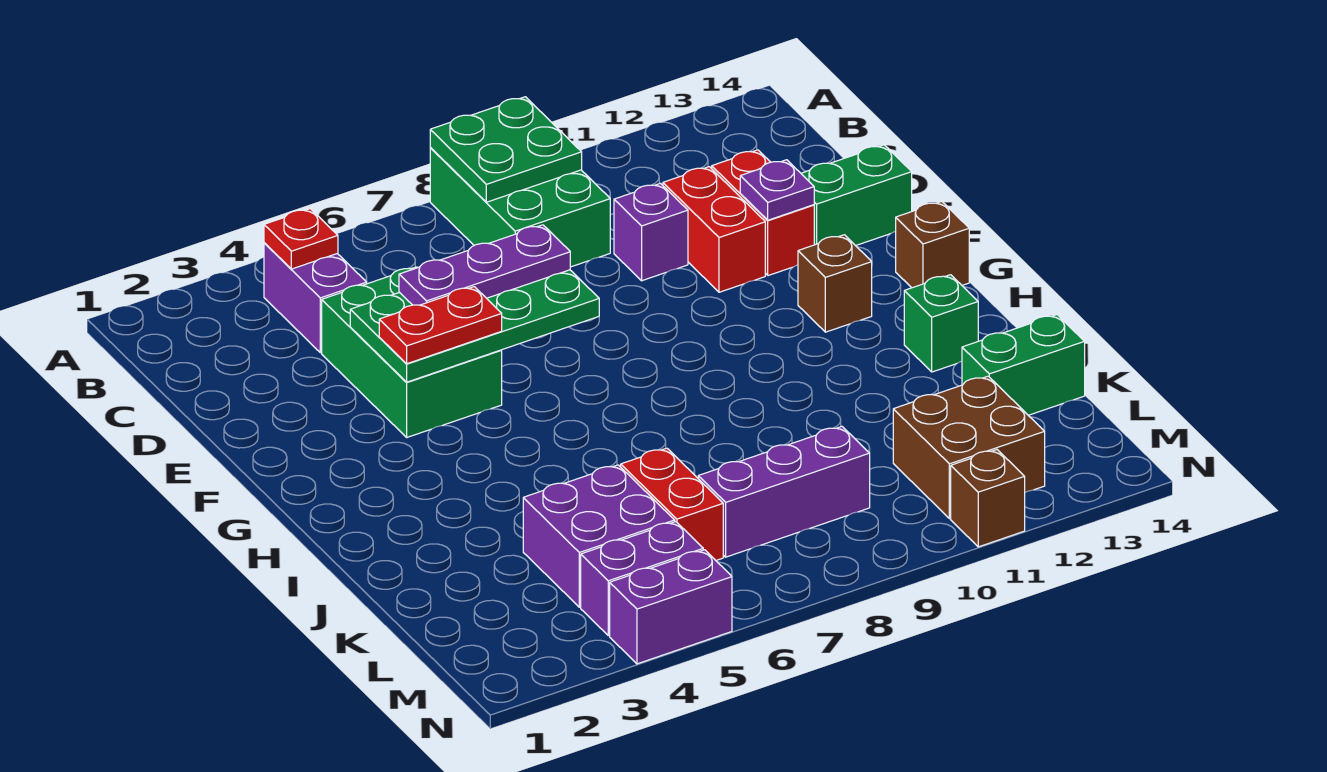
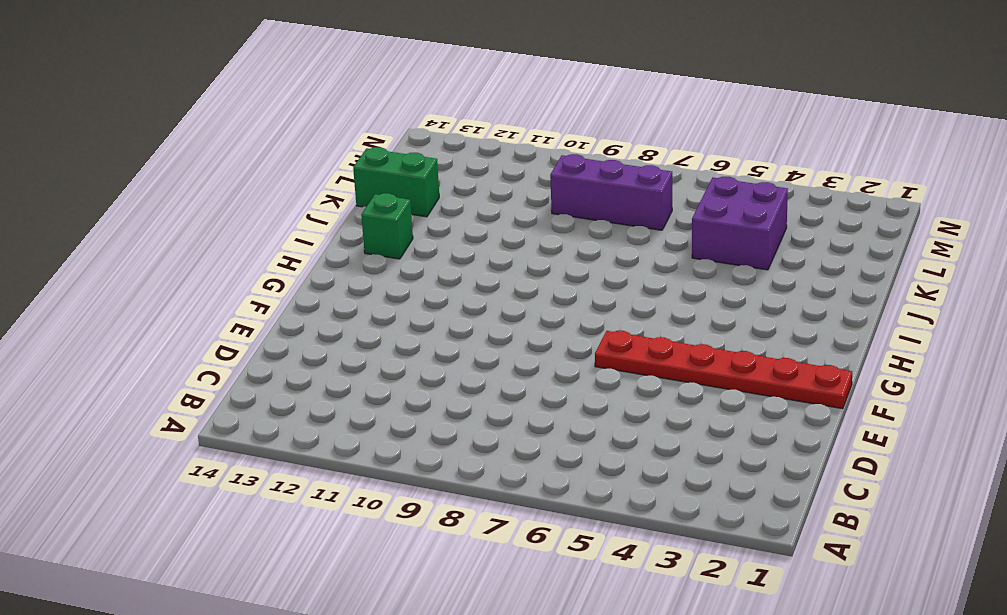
red plate F1:F6 level 1 -> green brick D4:F5 level 1
none -> green brick A8:C9 level 1
none -> purple brick B4:C4 level 1
none -> purple brick D10 level 1

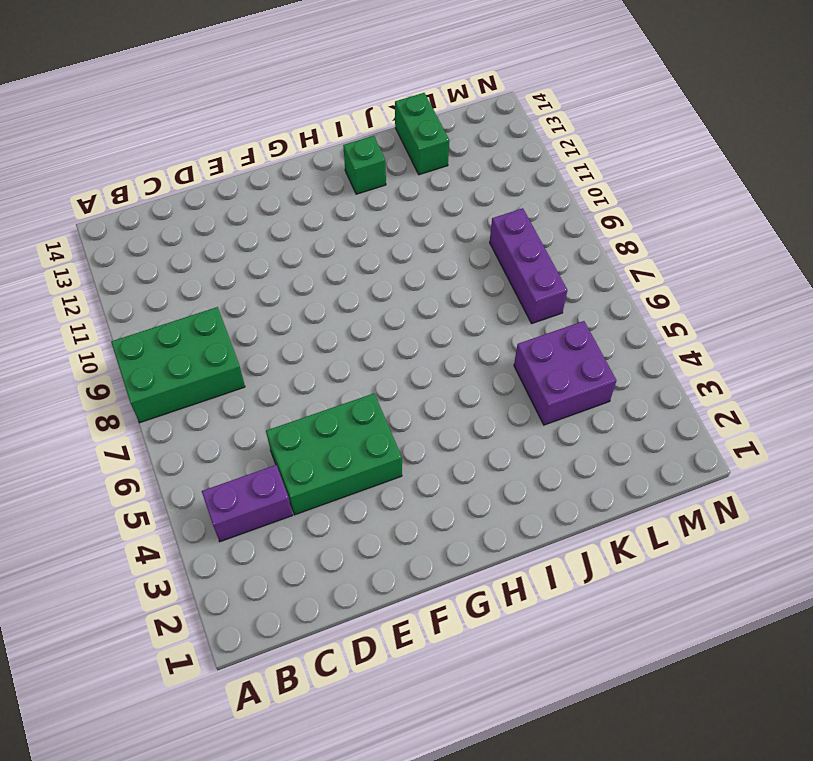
none -> purple brick D10 level 1
none -> red brick D11:E11 level 1
none -> red brick D12:E12 level 1

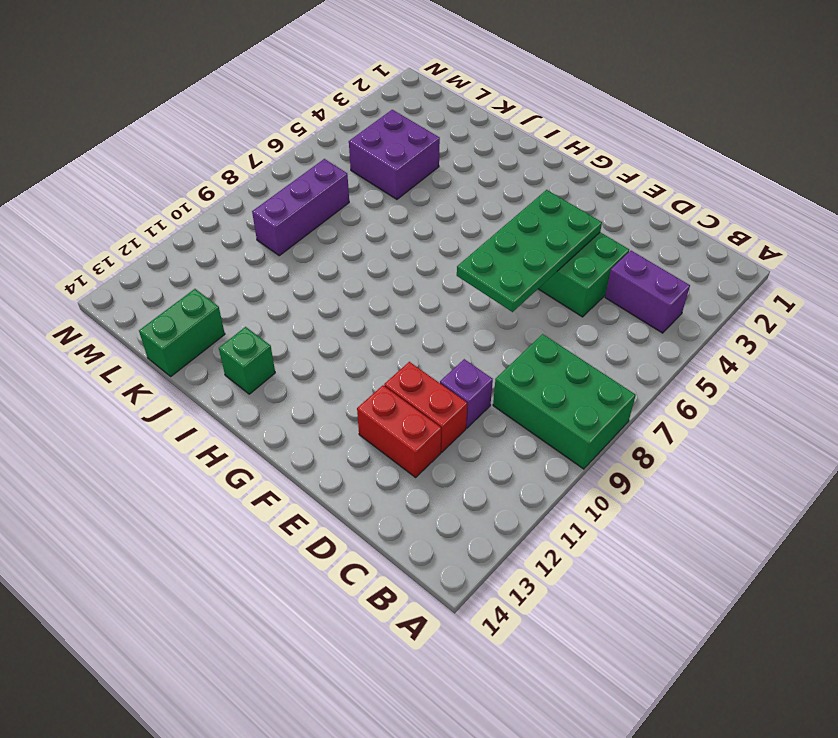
none -> green brick E13:E14 level 1
none -> brown brick G12 level 1
none -> brown brick G14 level 1

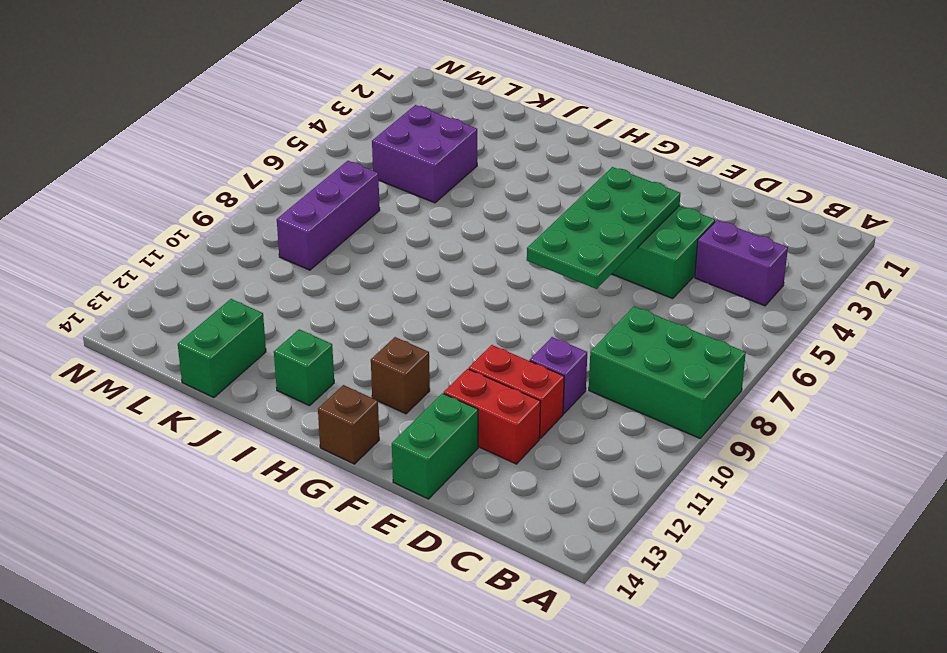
none -> red brick K6:L6 level 1
none -> brown brick L11:M12 level 1
none -> purple brick M4:M5 level 1

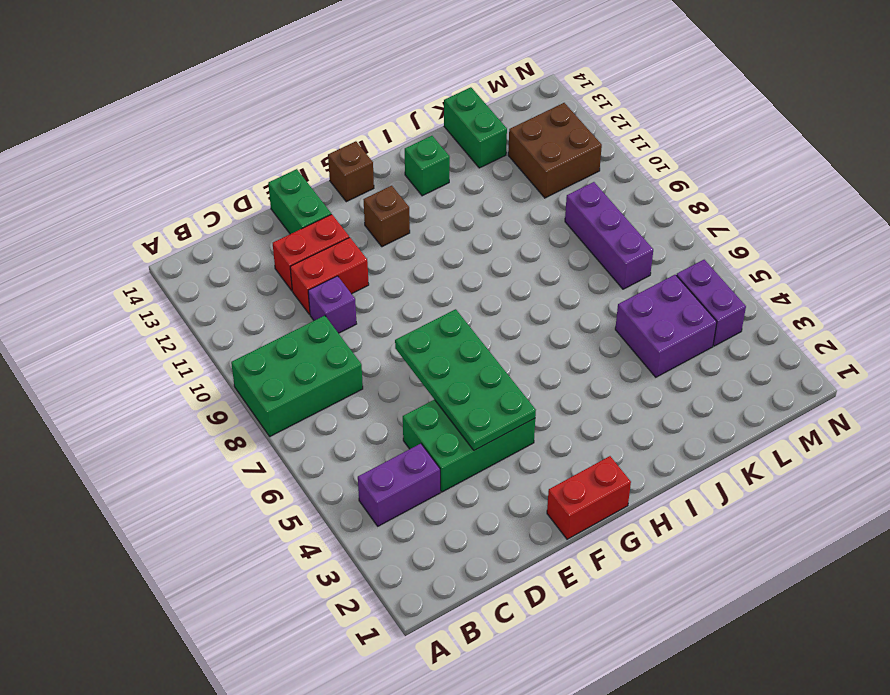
red brick F1:G1 level 1 -> red brick K6:L6 level 1
none -> purple brick N4:N5 level 1
none -> brown brick N11 level 1
none -> green plate A8:B9 level 2

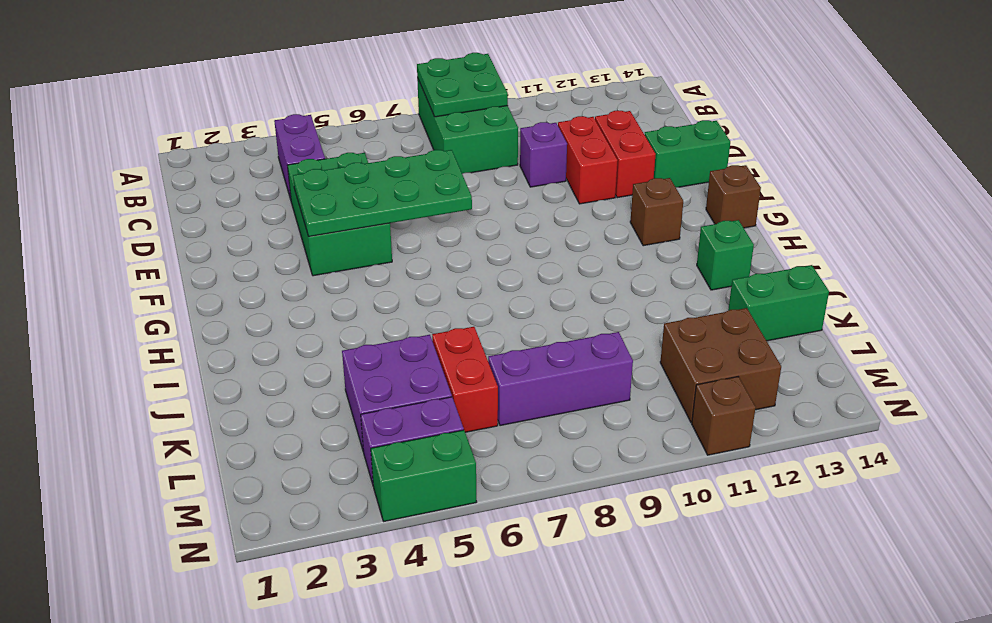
green brick N4:N5 level 1 -> purple brick N4:N5 level 1
none -> red plate B4 level 2
none -> purple plate E12 level 2
none -> purple plate E5:E7 level 3

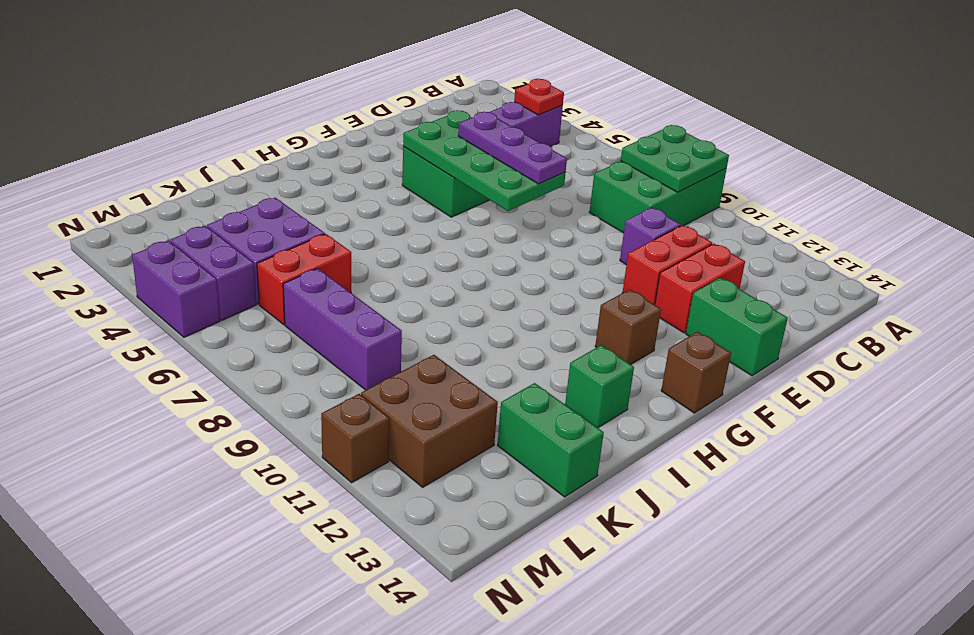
none -> purple plate E12 level 2
none -> red plate F4:F5 level 3

